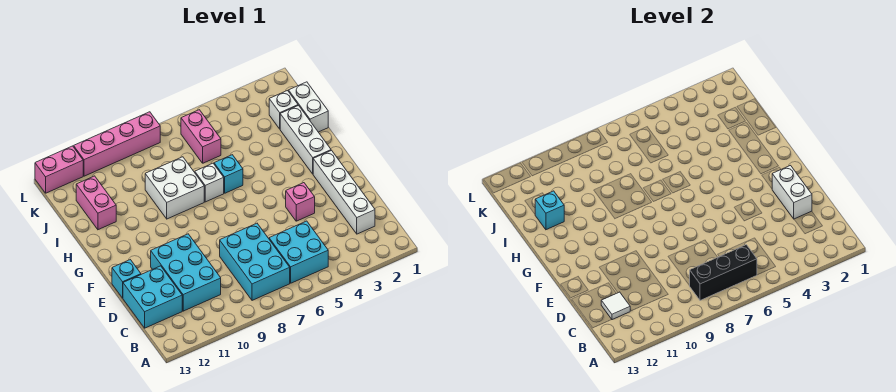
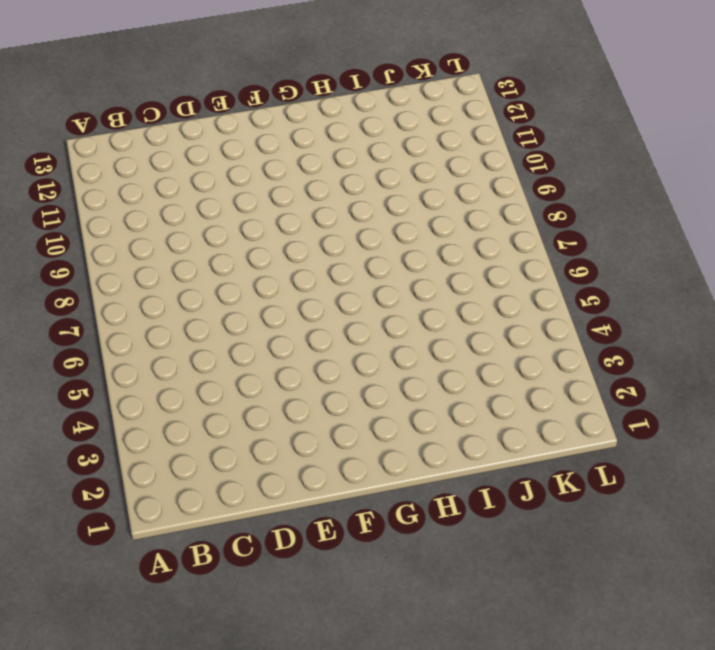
none -> cyan brick B5:C6 level 1
none -> cyan brick B7:D8 level 1
none -> white brick C2:F2 level 1

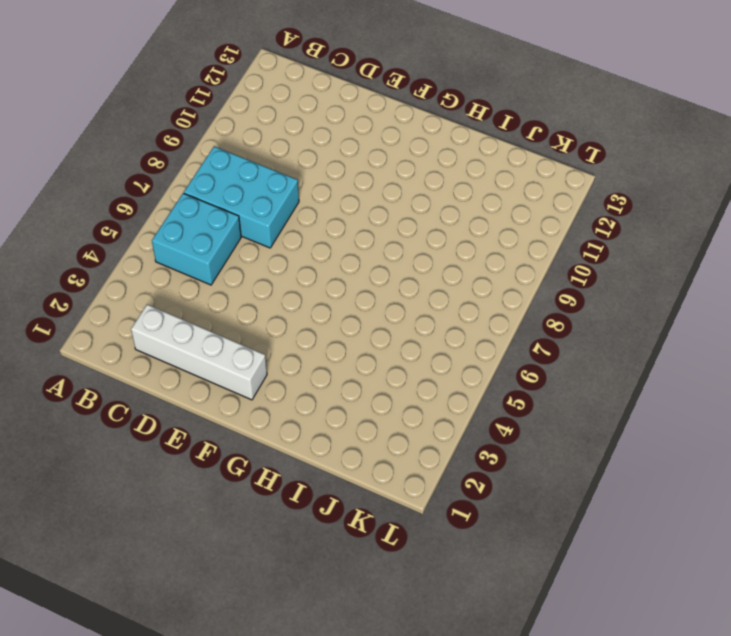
none -> cyan brick C10:E11 level 1
none -> cyan brick C12:D13 level 1
none -> pink brick E4 level 1

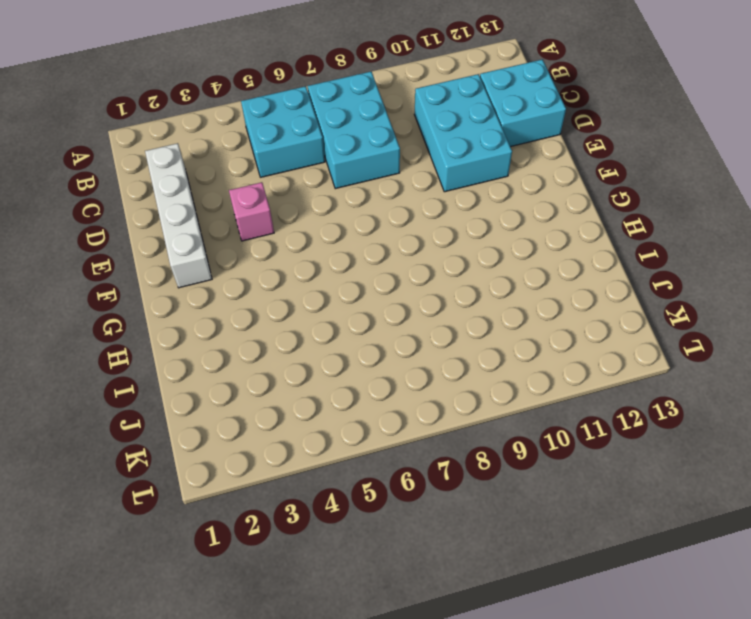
none -> cyan brick E13 level 1
none -> white brick G2:I2 level 1
none -> cyan brick H6 level 1

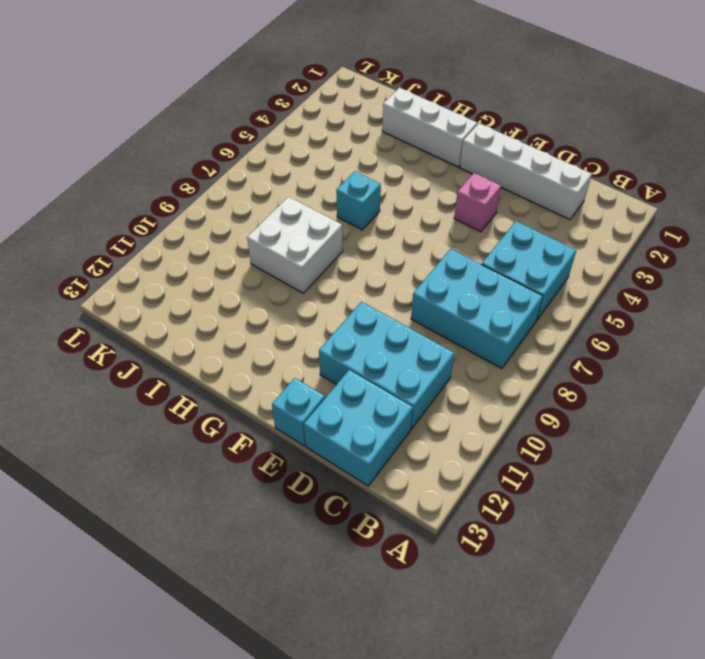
none -> white brick H7 level 1
none -> white brick I1:J1 level 1
none -> pink brick I12:J12 level 1

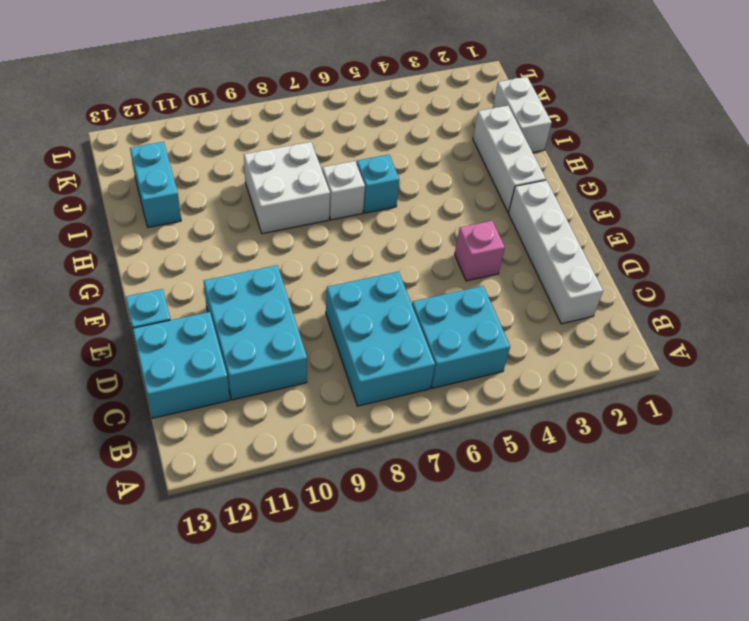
cyan brick I12:J12 level 1 -> pink brick I12:J12 level 1
none -> white brick J2 level 1
none -> pink brick J6:K6 level 1
none -> pink brick L8:L11 level 1

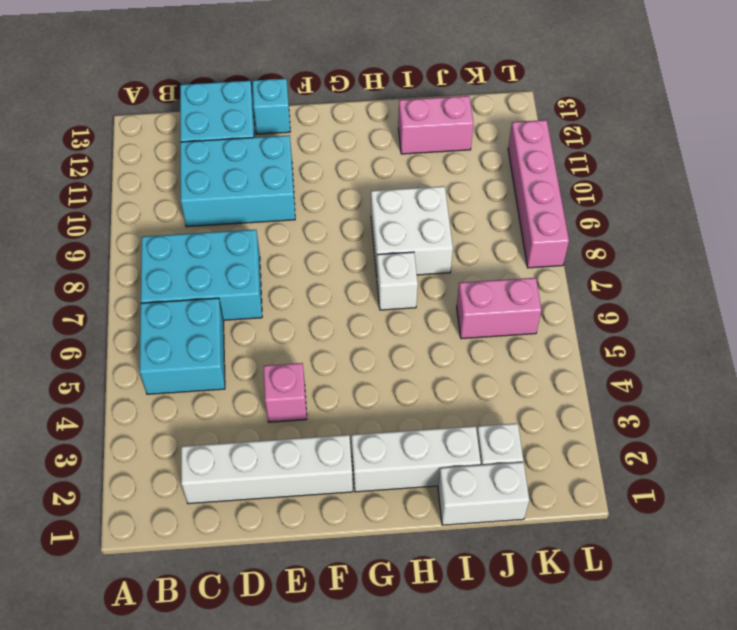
none -> cyan brick H6 level 1
none -> pink brick L12:L13 level 1
none -> black brick B6:B8 level 2

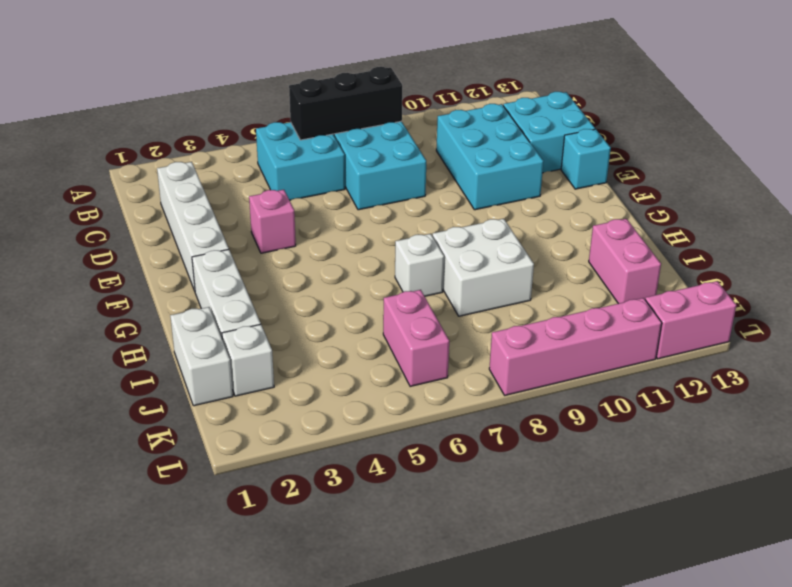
none -> cyan brick H6 level 1
none -> white tile C12 level 2
none -> white brick D2:E2 level 2

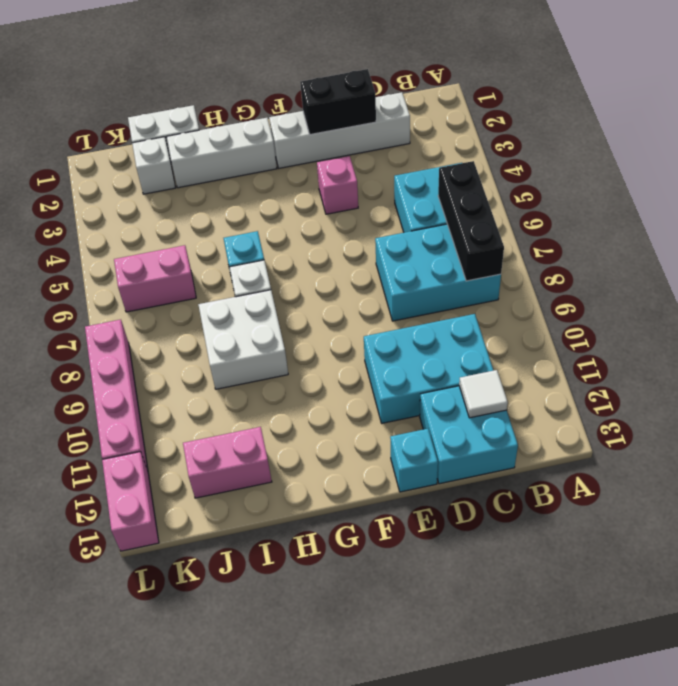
black brick D2:E2 level 2 -> white brick D2:E2 level 2
none -> cyan brick I12 level 2

